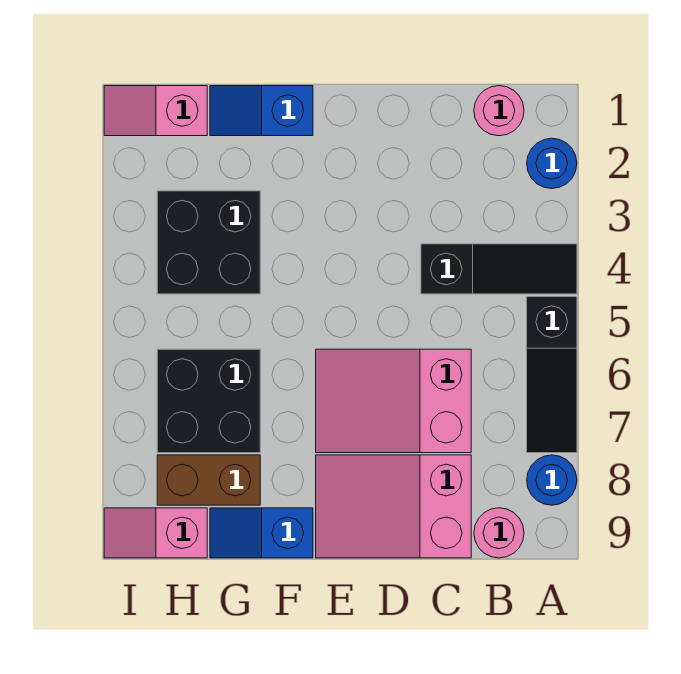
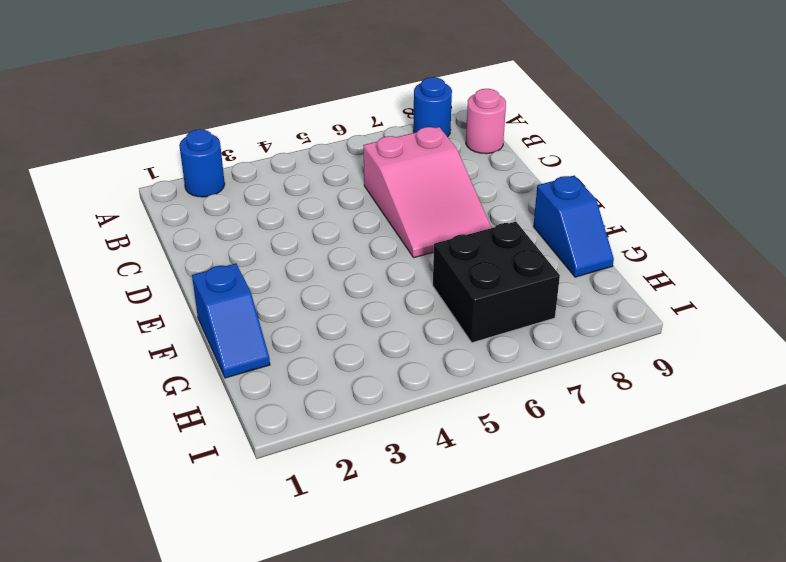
none -> black slope A4:C4 level 1 top C
none -> black slope A5:A7 level 1 top 5
none -> pink round brick B1 level 1

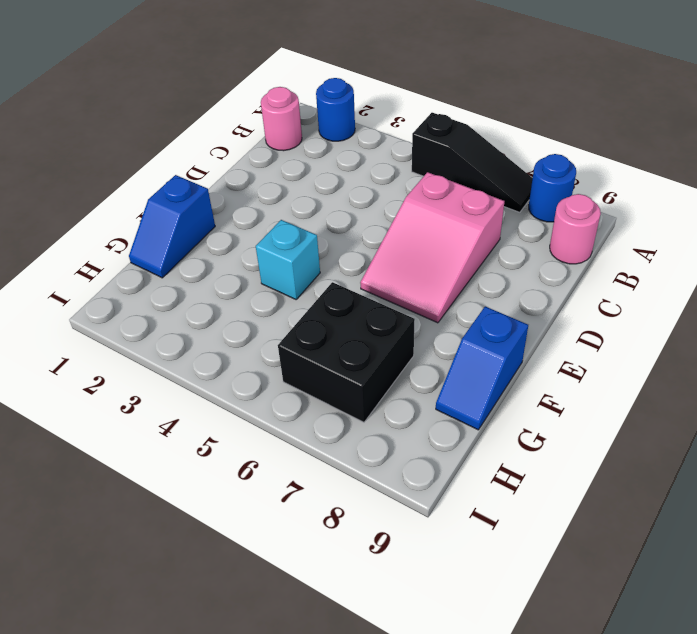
cyan brick F4 level 1 -> none
none -> black slope A4:C4 level 1 top C
none -> pink slope C8:E9 level 1 top C
none -> black brick G3:H4 level 1

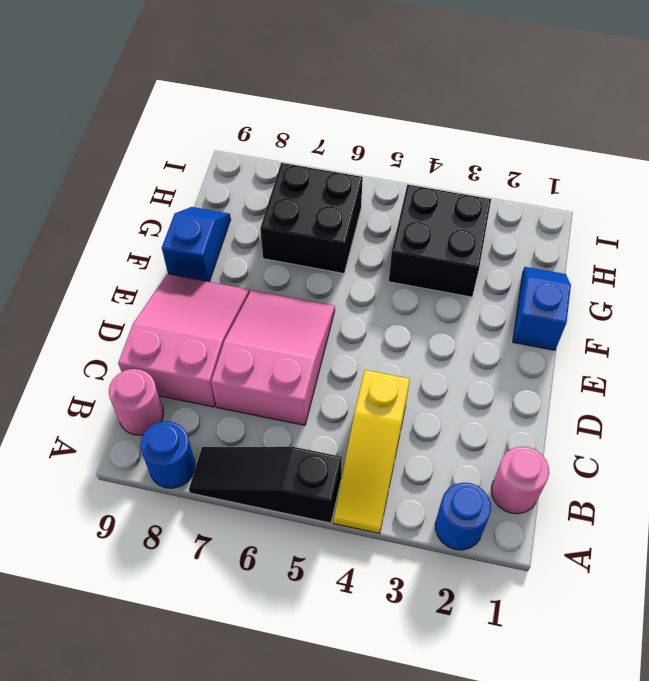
yellow slope A4:C4 level 1 top C -> black slope A4:C4 level 1 top C
none -> brown brick G8:H8 level 1
none -> pink slope H1:I1 level 1 top H
none -> pink slope H9:I9 level 1 top H

